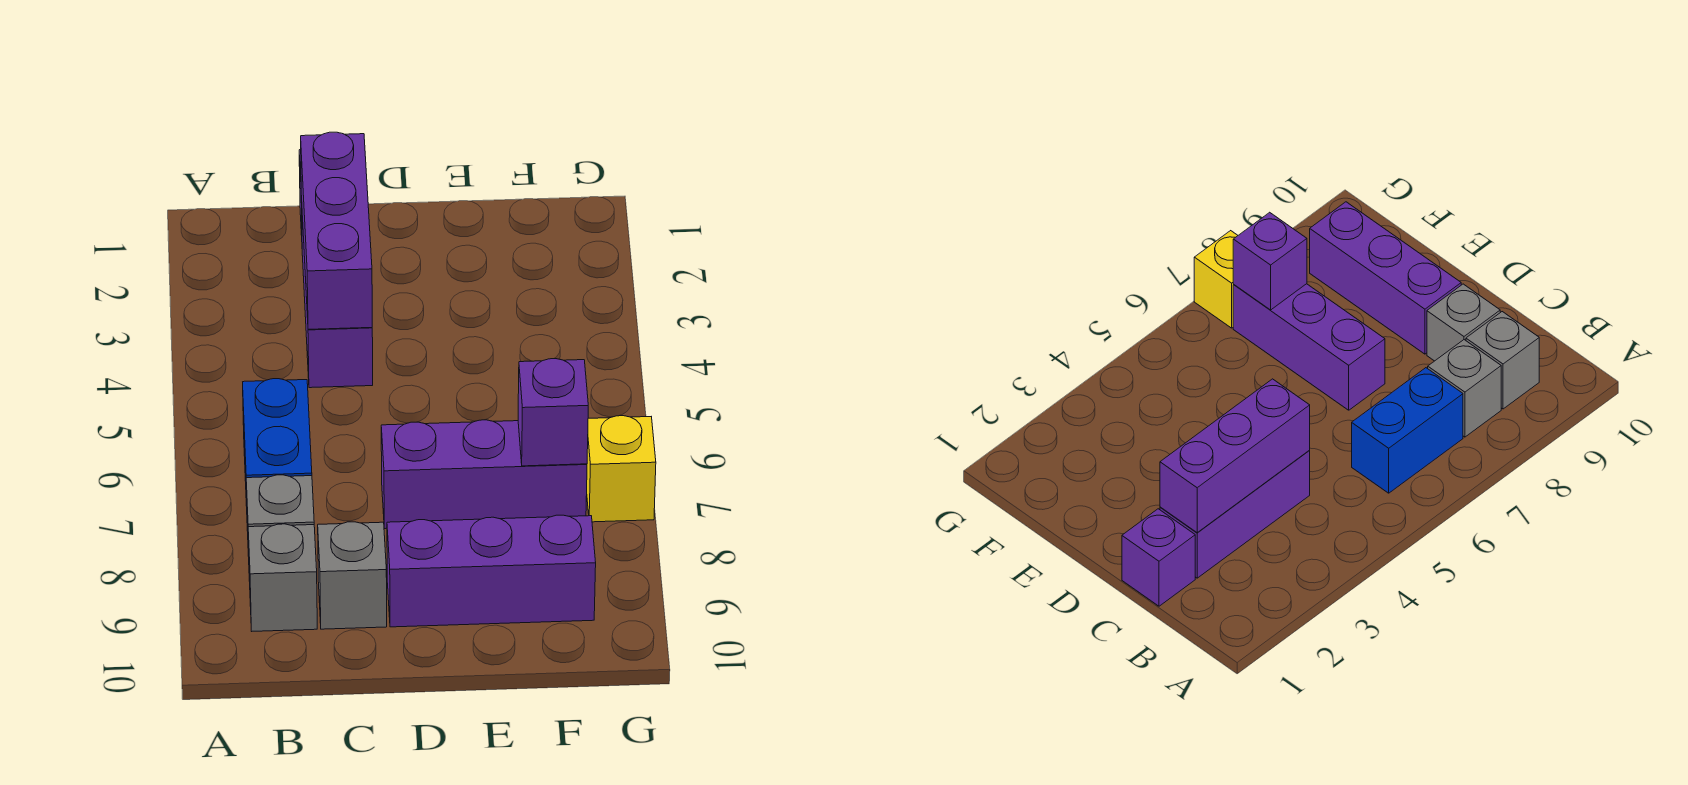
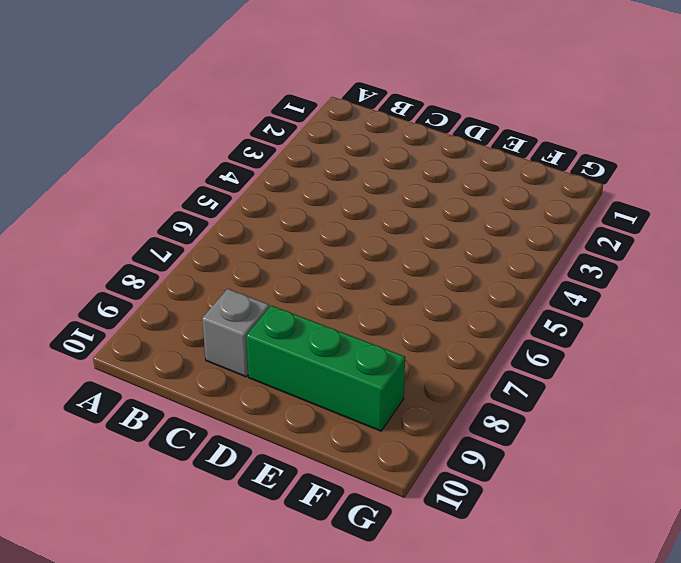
green brick D9:F9 level 1 -> purple brick D9:F9 level 1
none -> blue brick B6:B7 level 1
none -> grey brick B8 level 1

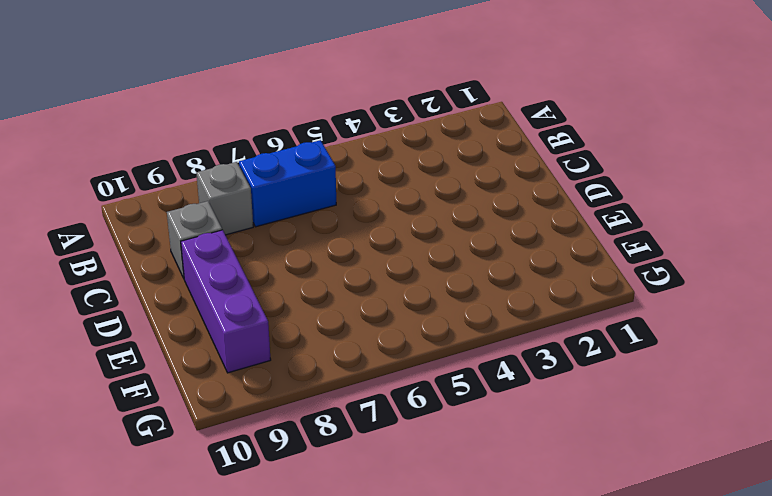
none -> grey brick B9 level 1
none -> purple brick C1 level 1

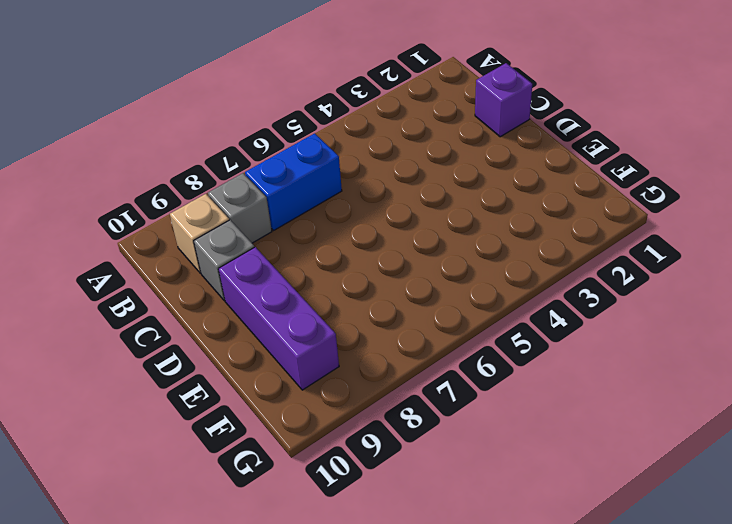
tan brick B9 level 1 -> grey brick B9 level 1
none -> purple brick C2:C4 level 1
none -> purple brick D7:F7 level 1

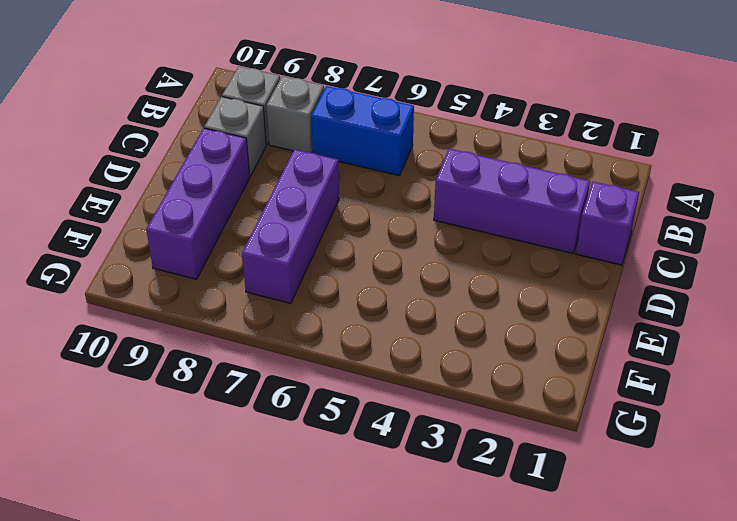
none -> yellow brick G7 level 1
none -> purple brick C2:C4 level 2

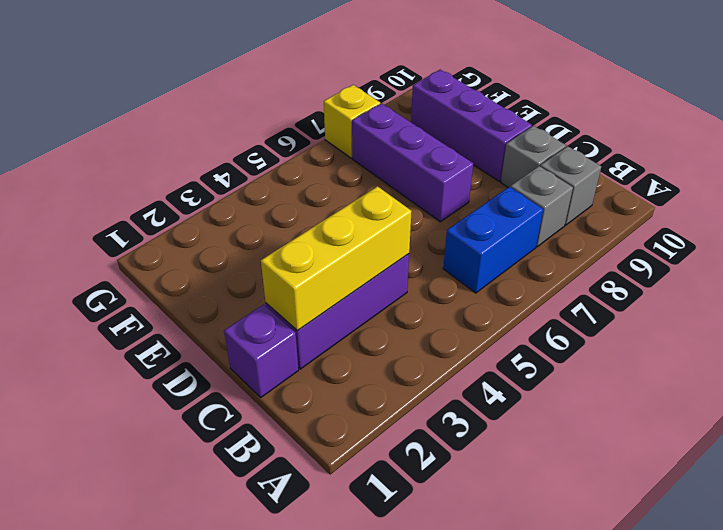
yellow brick C2:C4 level 2 -> purple brick C2:C4 level 2
none -> purple brick F7 level 2

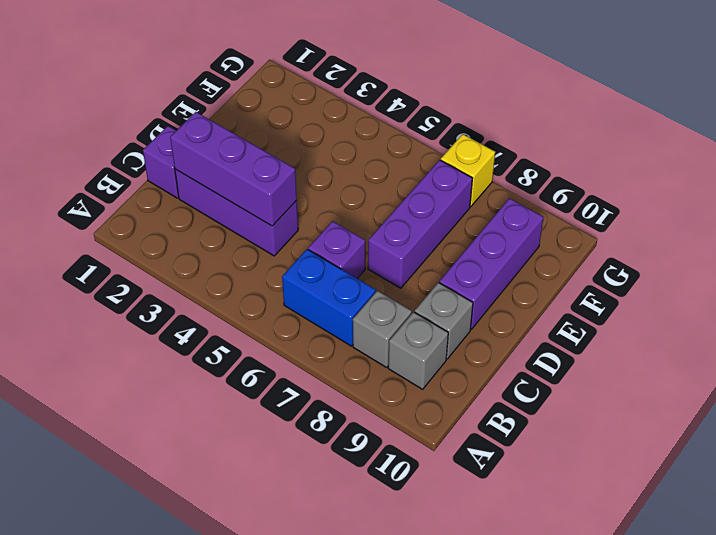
purple brick C6 level 1 -> purple brick F7 level 2

